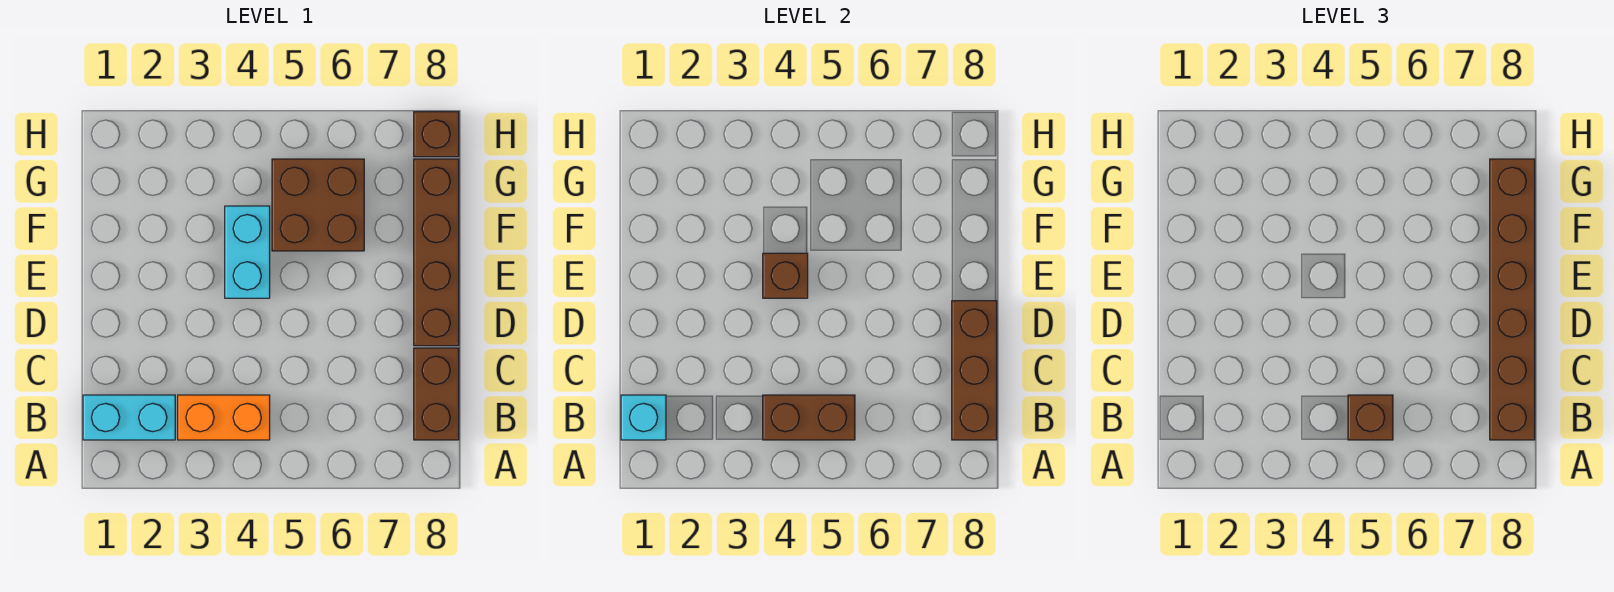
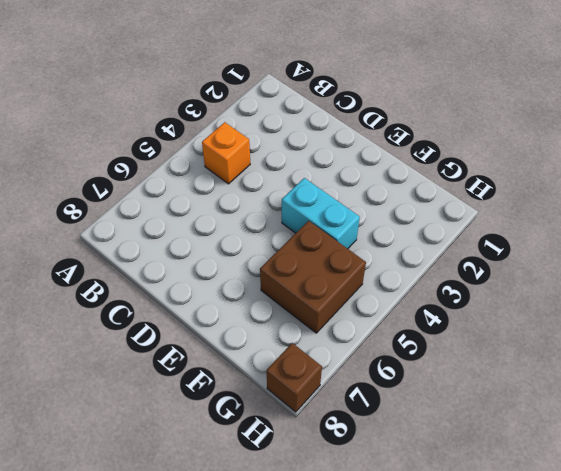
orange brick B4 level 1 -> orange brick B3:B4 level 1
none -> cyan brick B1:B2 level 1
none -> brown brick B8:C8 level 1
none -> brown brick D8:G8 level 1

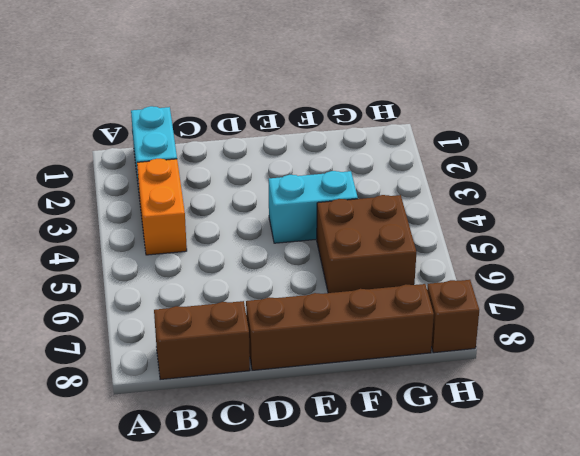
none -> cyan brick B1 level 2
none -> brown brick B4:B5 level 2
none -> brown brick B8:D8 level 2

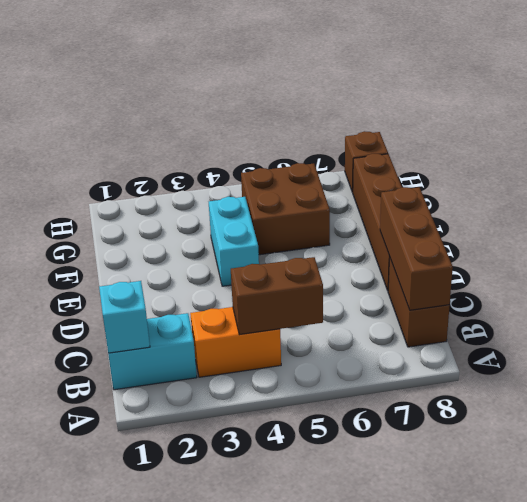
none -> brown brick E4 level 2
none -> brown brick B5 level 3
none -> brown brick B8:G8 level 3

